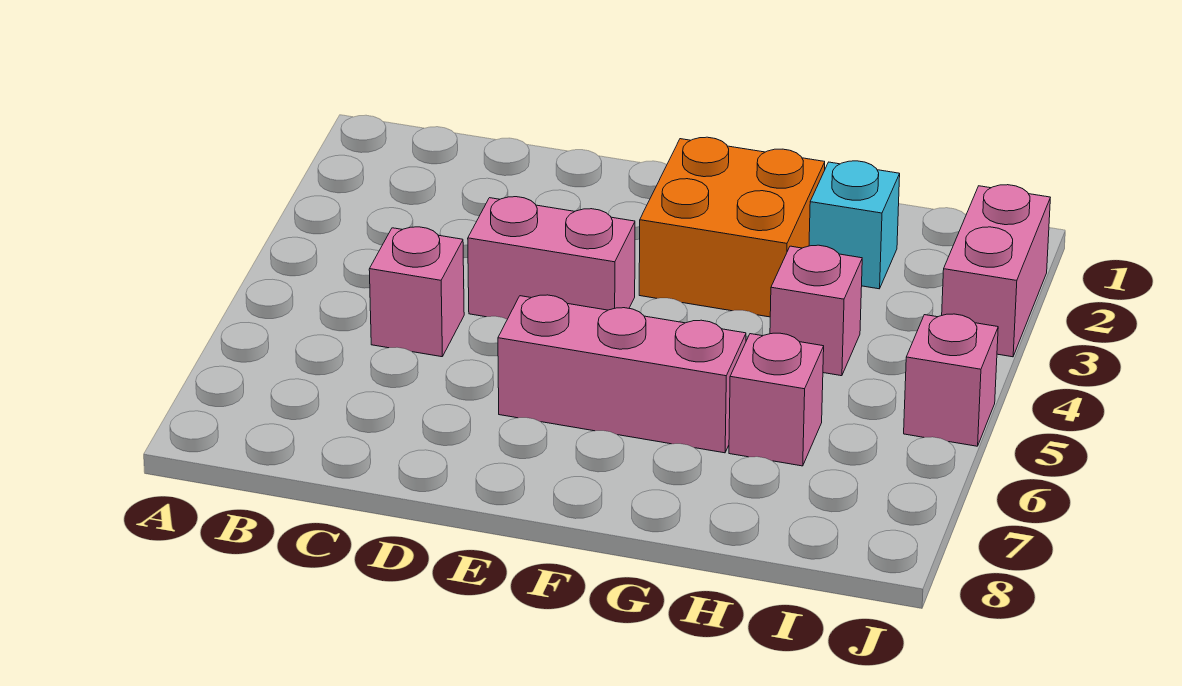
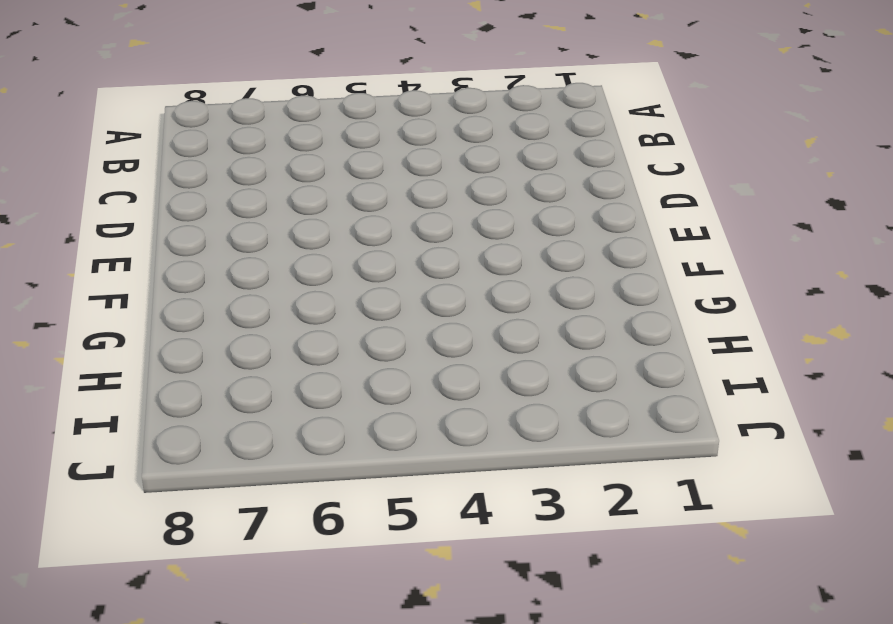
none -> pink brick C5 level 1
none -> pink brick D4:E4 level 1

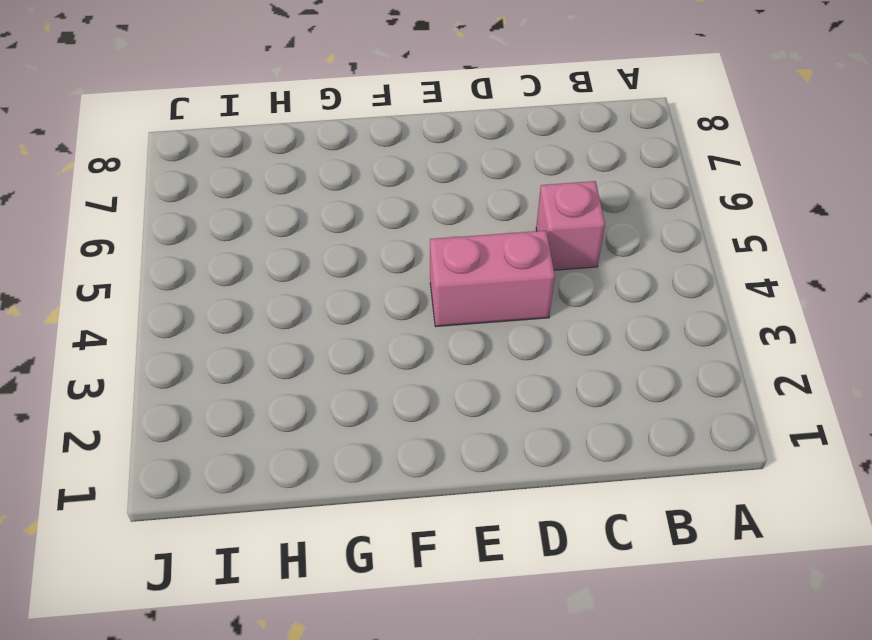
none -> pink brick E6:G6 level 1
none -> orange brick F2:G3 level 1

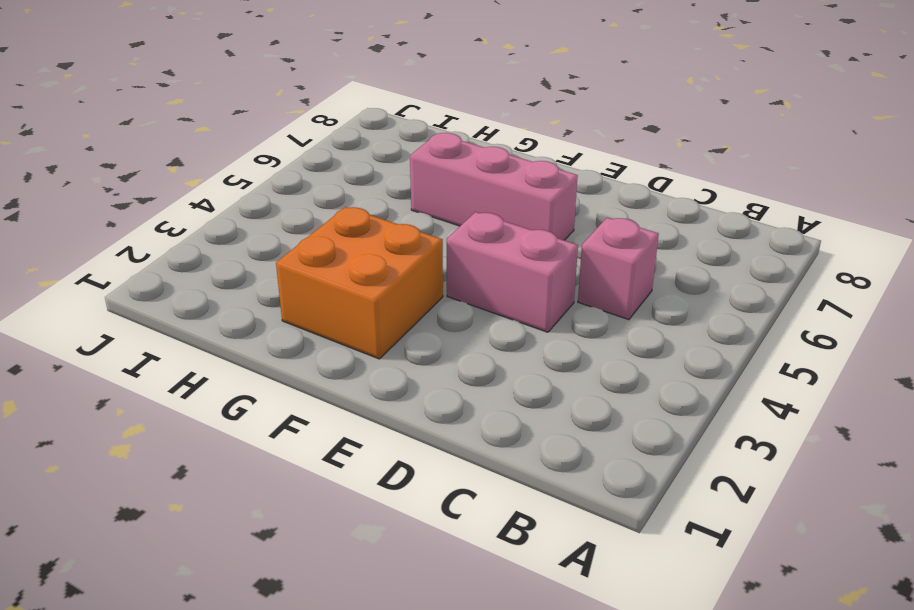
none -> cyan brick H2 level 1
none -> pink brick H4 level 1

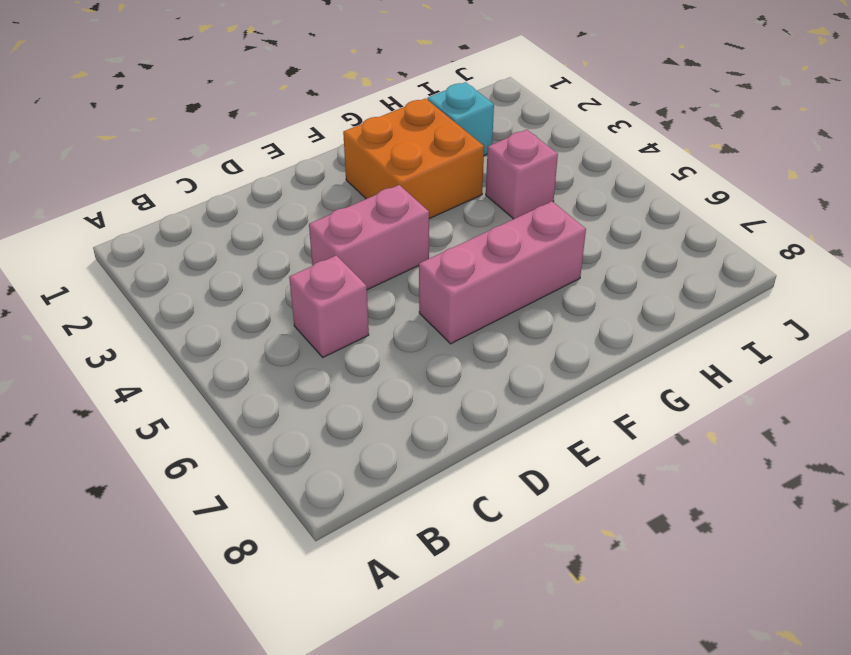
none -> pink brick H6 level 1
none -> pink brick J2:J3 level 1

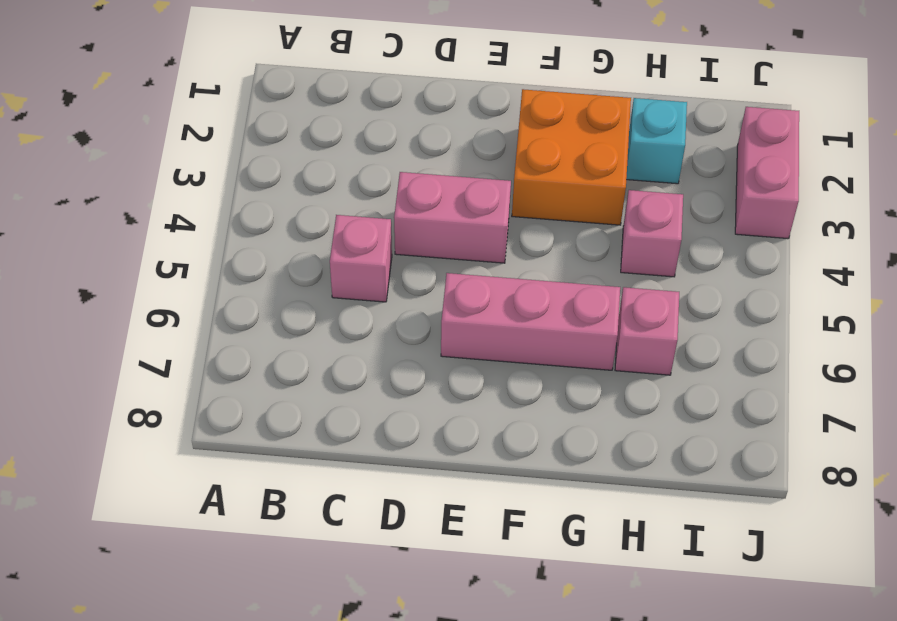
none -> pink brick J5 level 1

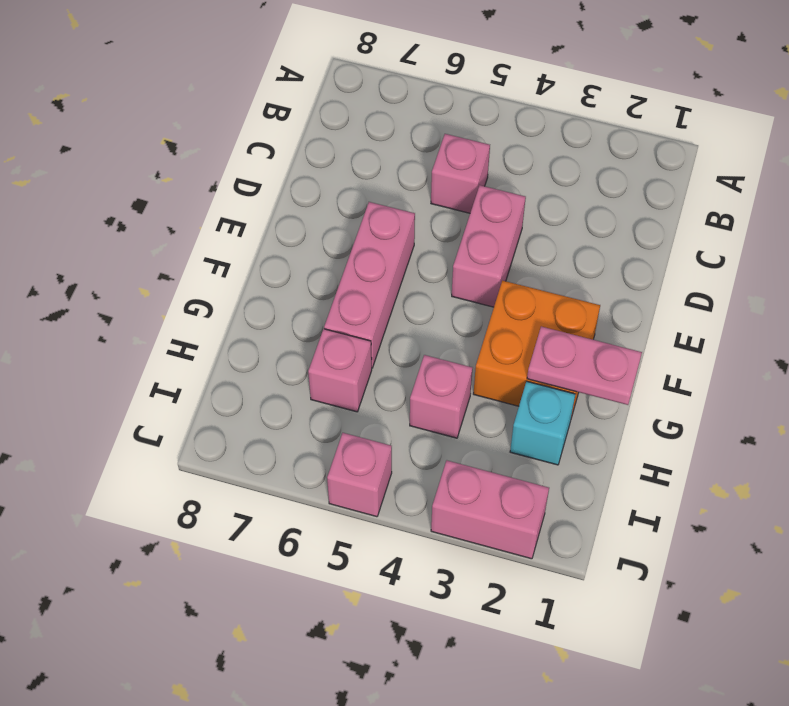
pink plate G1:G2 level 2 -> none

